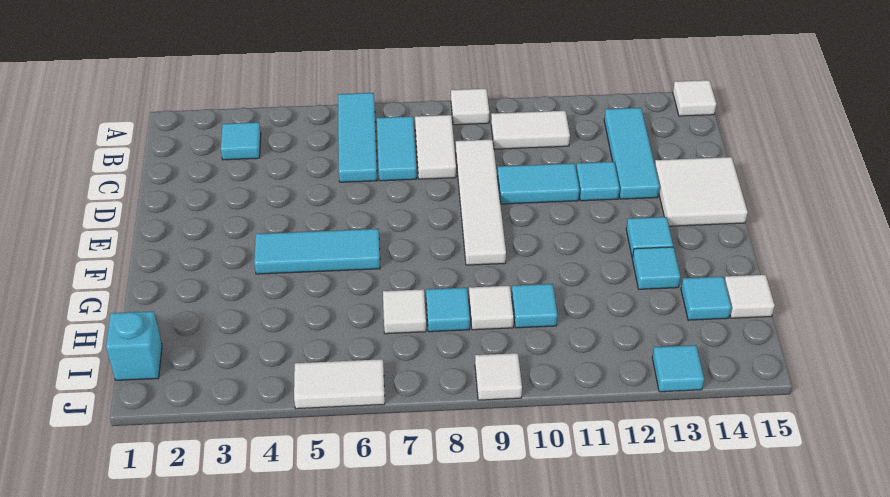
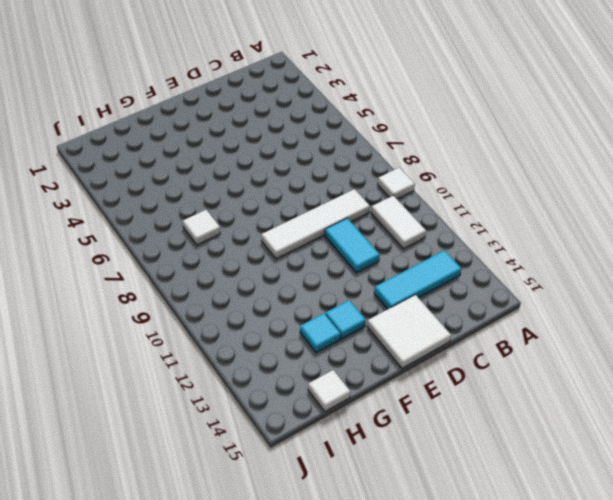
none -> cyan tile A6:C6 level 1
none -> white tile A15 level 1
none -> cyan tile B3 level 1

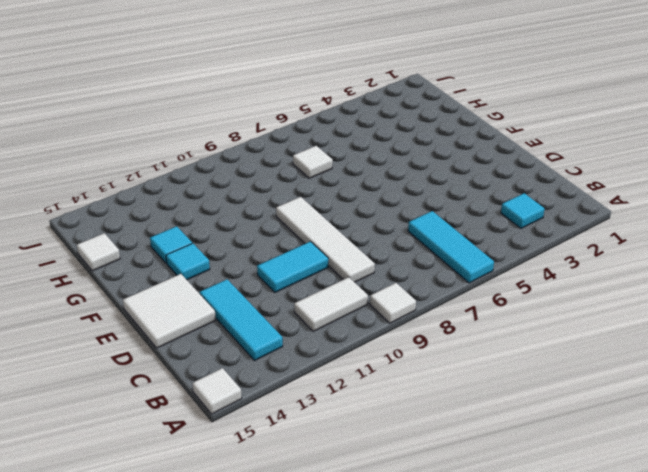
none -> cyan tile B7:C7 level 1
none -> white tile B8:C8 level 1
none -> cyan tile D12 level 1

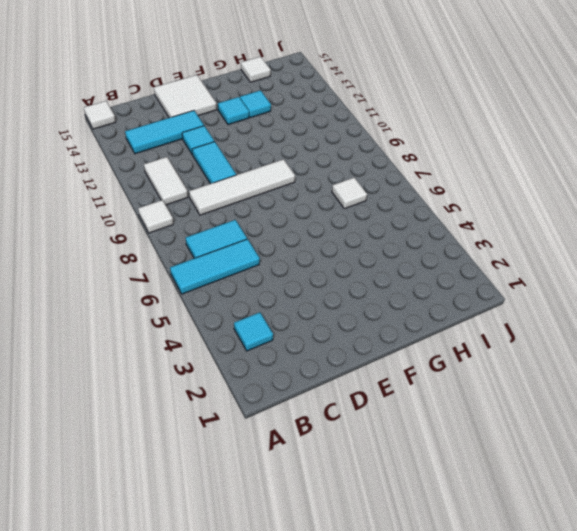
none -> white tile B8:C8 level 1
none -> cyan tile F4:F6 level 1
none -> cyan tile H8 level 1

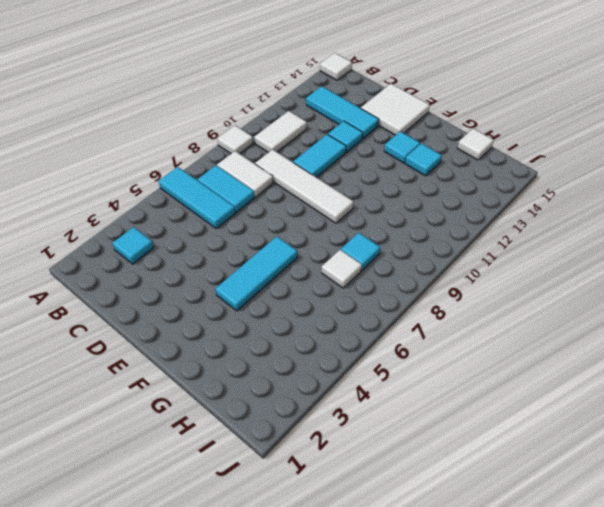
none -> white tile H9 level 1
none -> cyan tile H10 level 1
none -> cyan tile H14 level 1

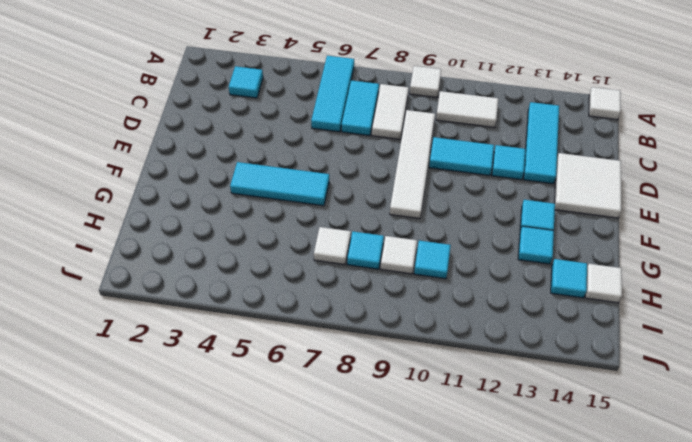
none -> cyan brick I1 level 1
none -> white tile J5:J6 level 1
none -> white tile J9 level 1

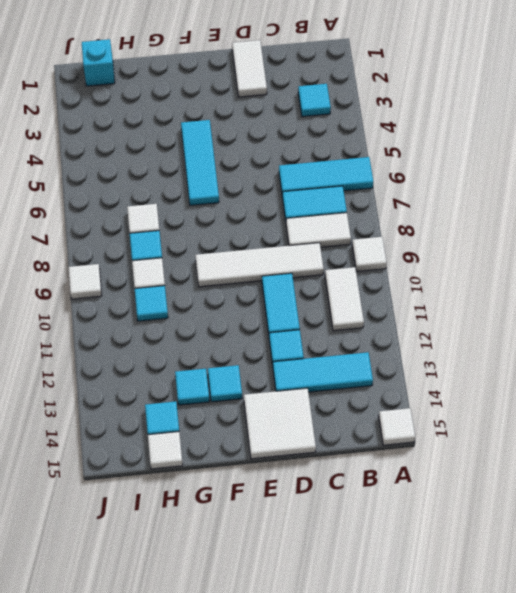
white tile D1:D2 level 1 -> white tile J5:J6 level 1
none -> cyan tile J13 level 1

